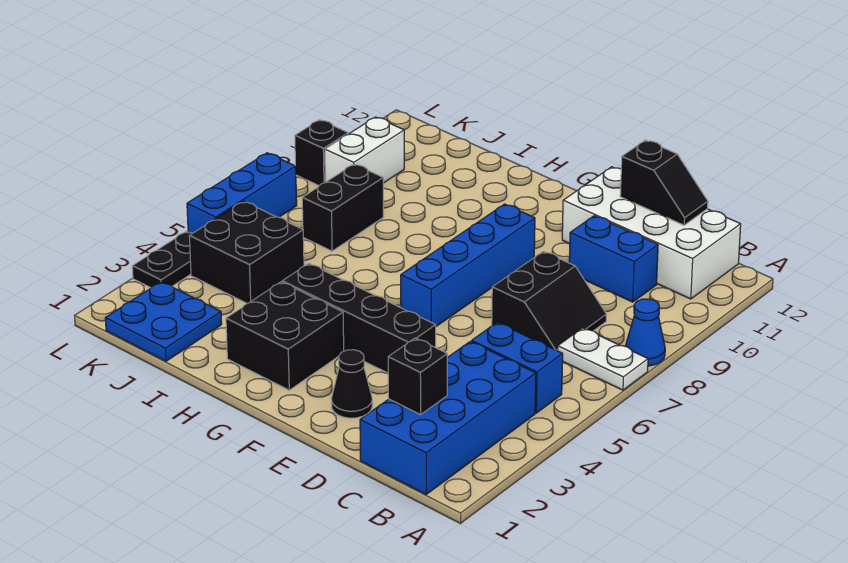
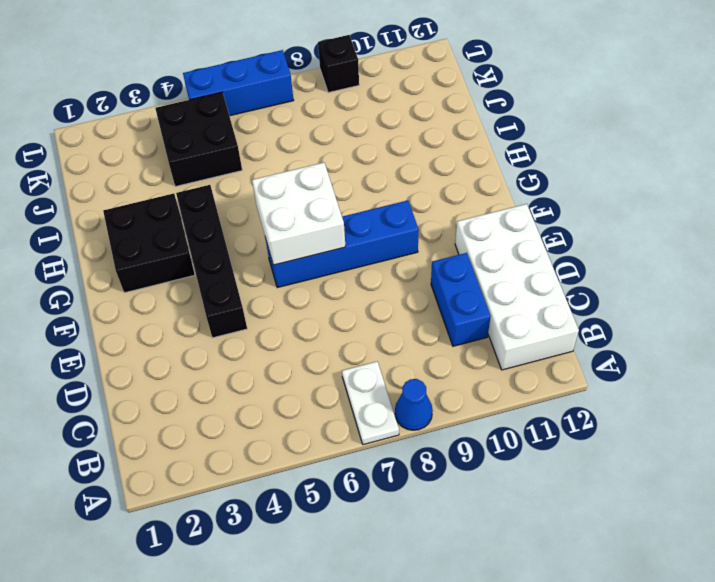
white brick F6:G7 level 2 -> none
none -> blue brick B1:C4 level 1
none -> blue brick B5:C5 level 1
none -> black slope C7:D8 level 1 top D

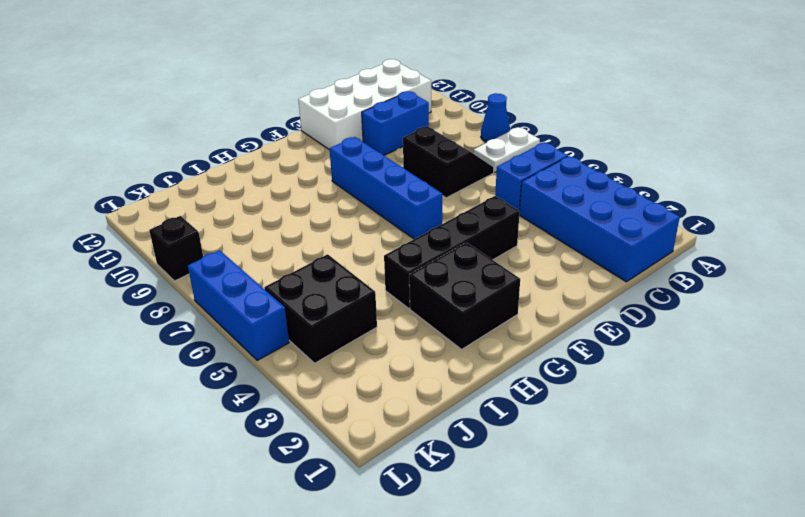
none -> black cone E2 level 1
none -> blue plate J1:K2 level 1
none -> black brick J7:J8 level 1

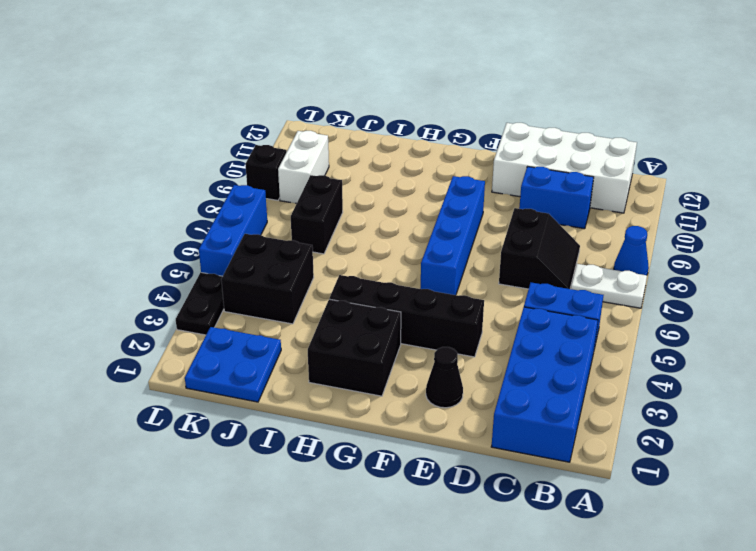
none -> black brick C2 level 2
none -> black slope C12:D12 level 2 top D

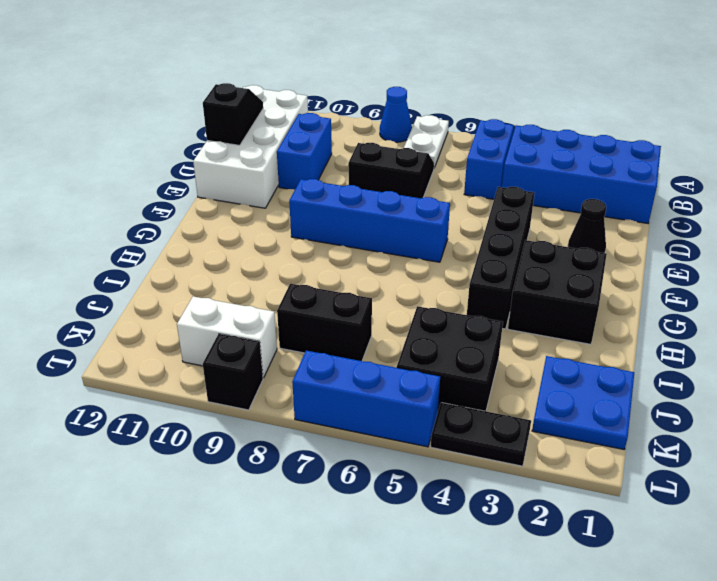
none -> black brick C2 level 2

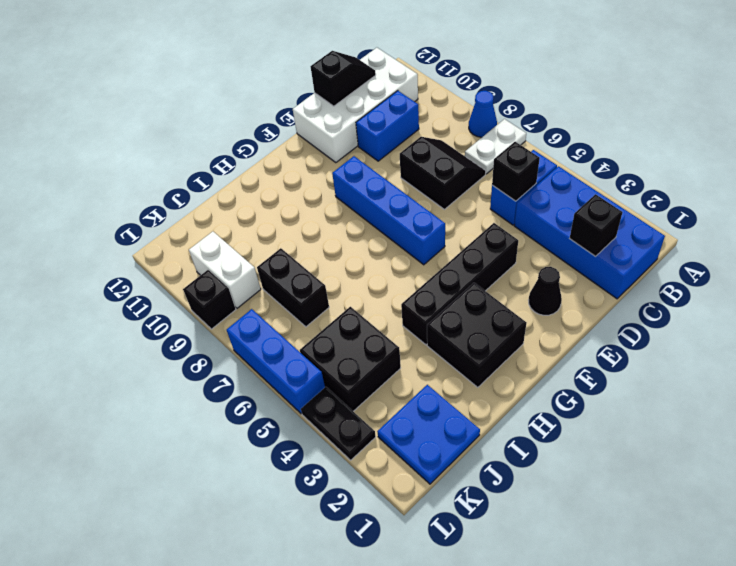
black brick C5 level 2 -> none

